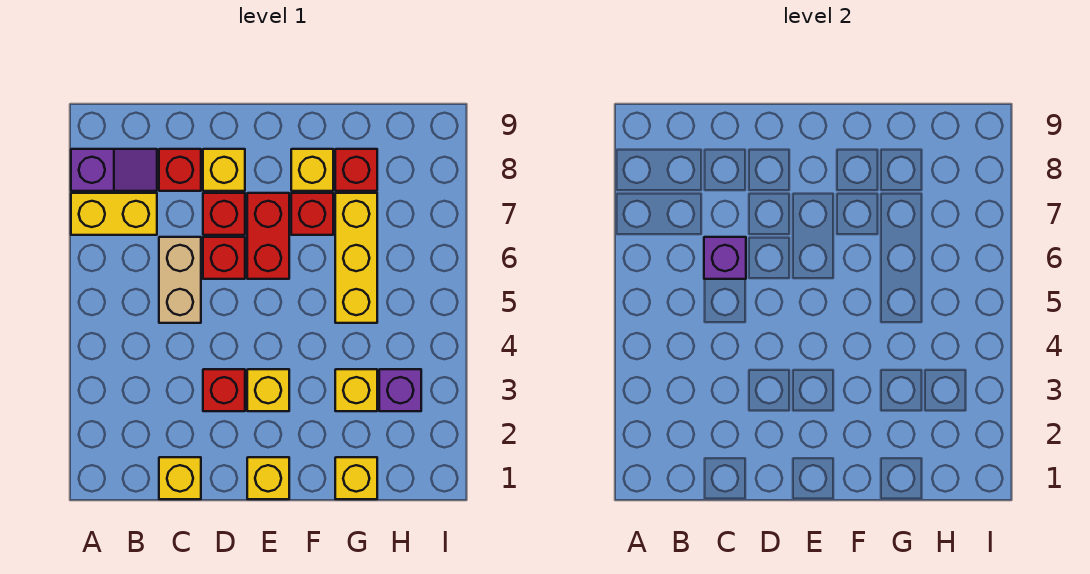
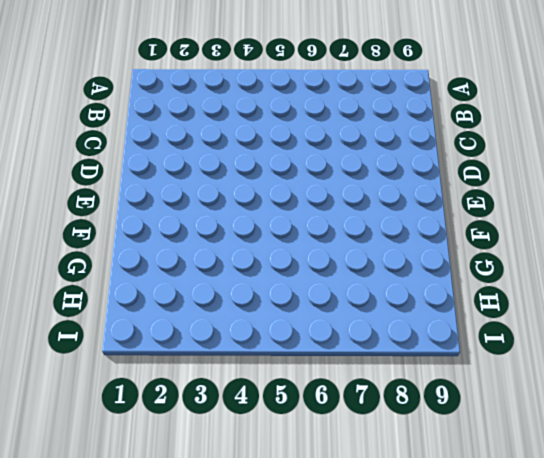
none -> yellow brick A7:B7 level 1
none -> purple slope A8:B8 level 1 top A
none -> yellow brick C1 level 1

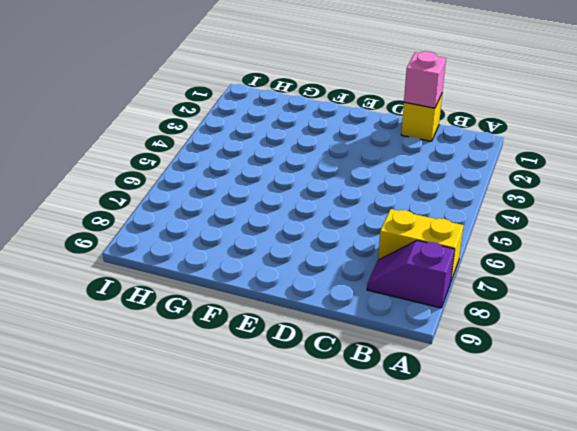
pink brick C1 level 2 -> none
none -> tan brick C5:C6 level 1
none -> red brick C8 level 1
none -> red brick D3 level 1

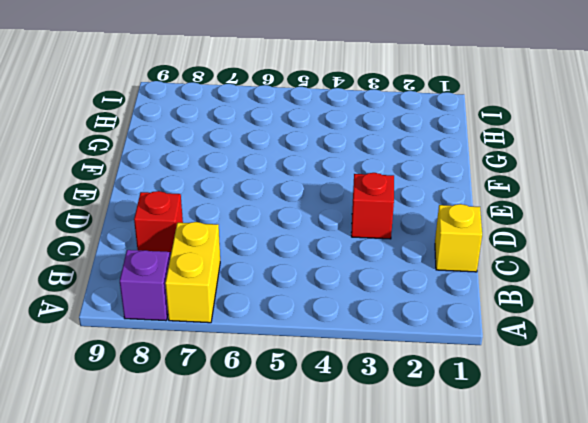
none -> tan brick C5:C6 level 1
none -> red brick D6 level 1
none -> red brick D7 level 1

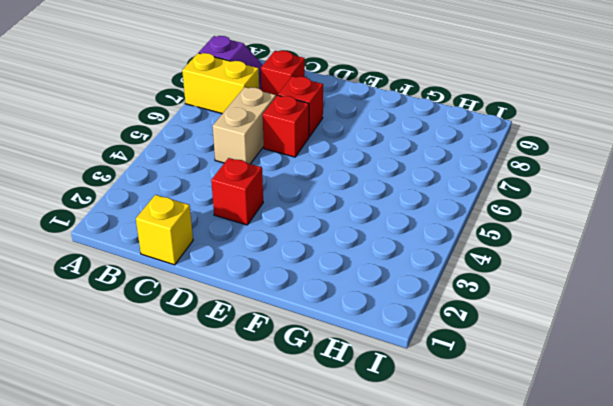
none -> yellow brick D8 level 1
none -> yellow brick E1 level 1
none -> yellow brick E3 level 1

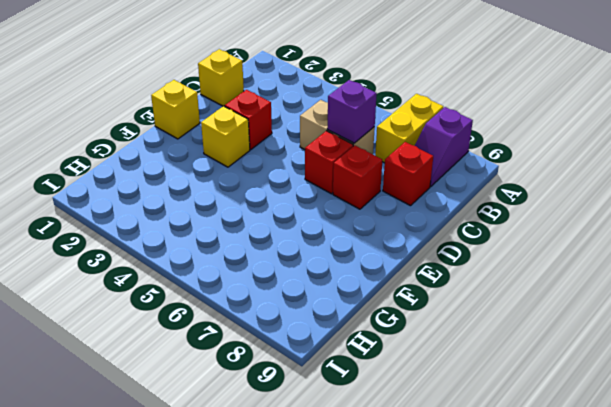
none -> yellow brick D8 level 1
none -> red brick E6:E7 level 1
none -> red brick F7 level 1

